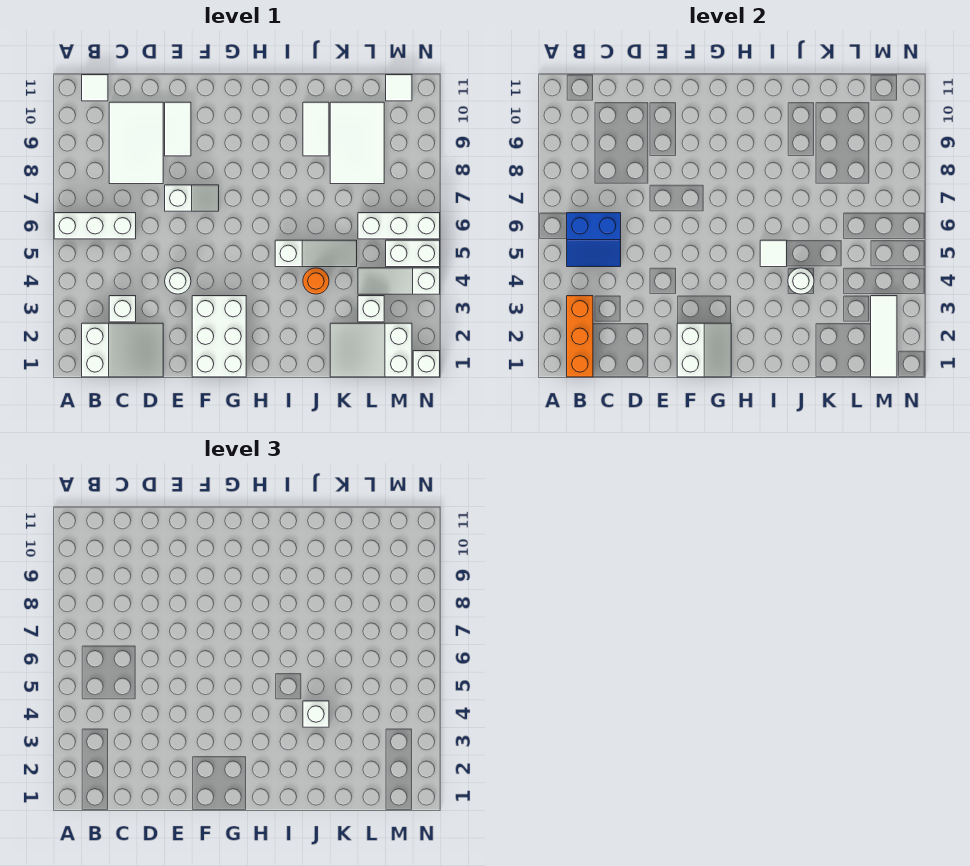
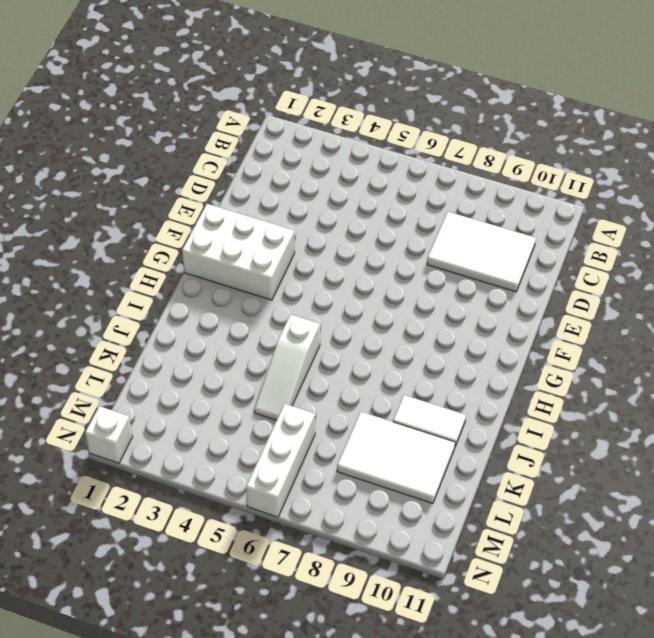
none -> white brick A6:C6 level 1
none -> white slope B1:D2 level 1 top B
none -> white tile B11 level 1

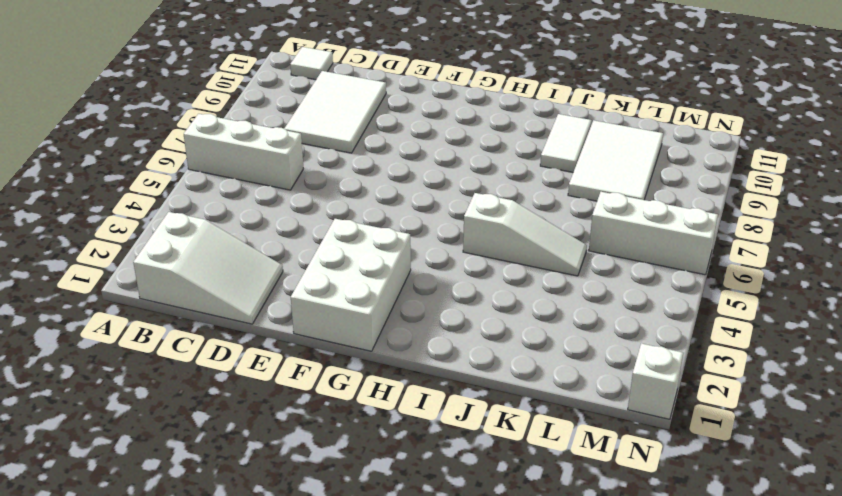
none -> white brick C3 level 1
none -> white round brick E4 level 1
none -> white slope E7:F7 level 1 top E

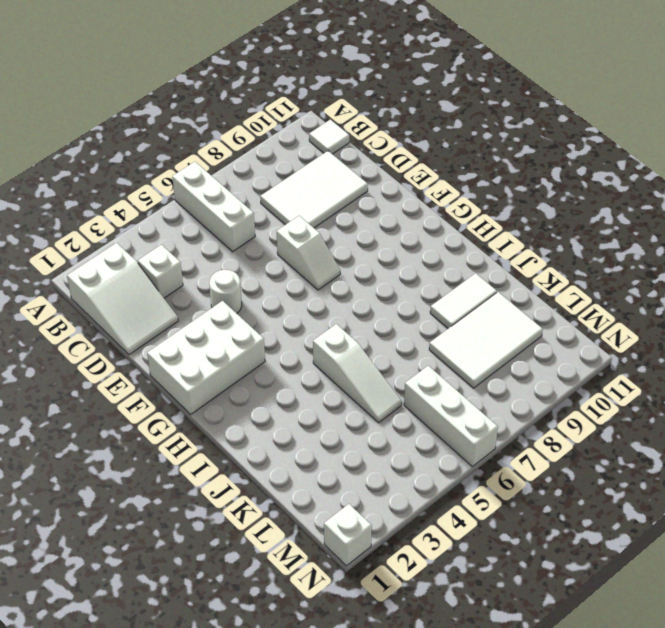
none -> white tile E9:E10 level 1
none -> orange round brick J4 level 1
none -> white slope K1:M2 level 1 top M

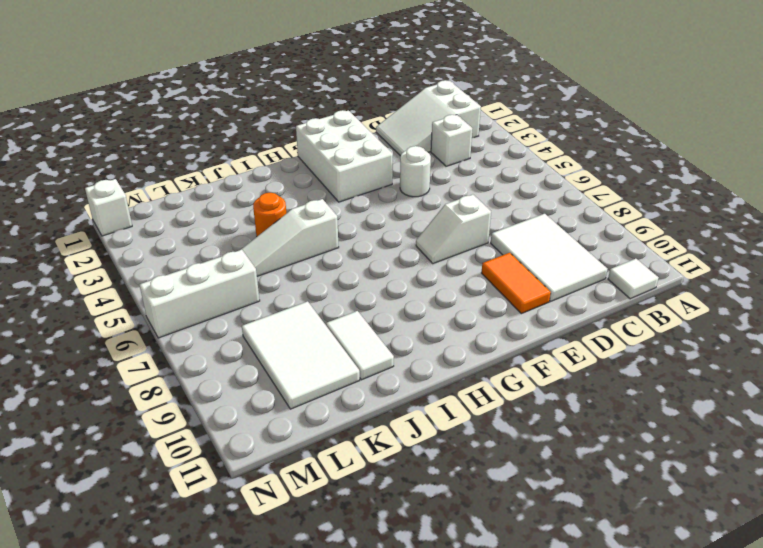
orange tile E9:E10 level 1 -> white tile E9:E10 level 1
none -> white brick A6:C6 level 1
none -> white slope K1:M2 level 1 top M
none -> white brick L3 level 1

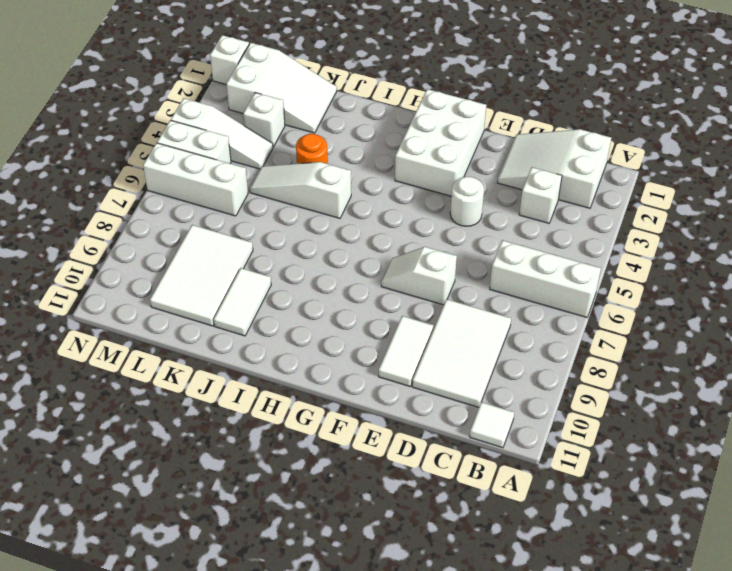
none -> white tile M11 level 1
none -> orange brick B1:B3 level 2
none -> blue slope B5:C6 level 2 top 6

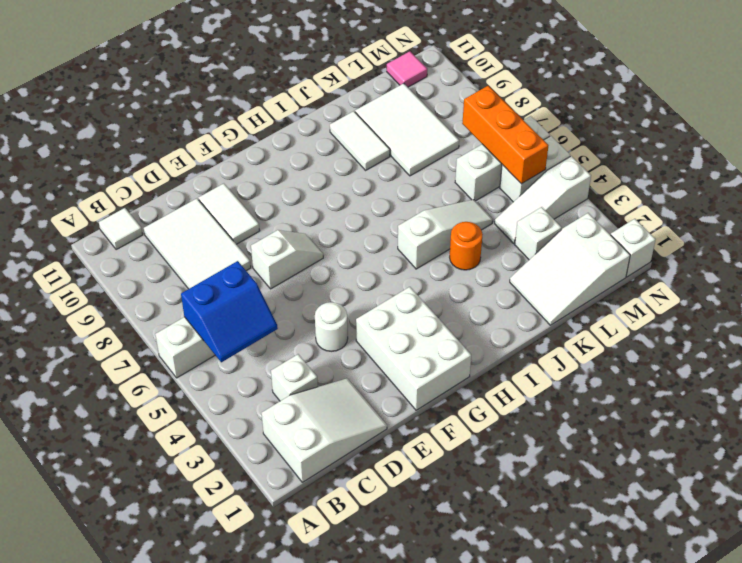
orange brick M5:M7 level 2 -> orange brick B1:B3 level 2
pink tile M11 level 1 -> white tile M11 level 1
none -> white slope F1:G2 level 2 top F
none -> white tile I5 level 2
none -> white round brick J4 level 2

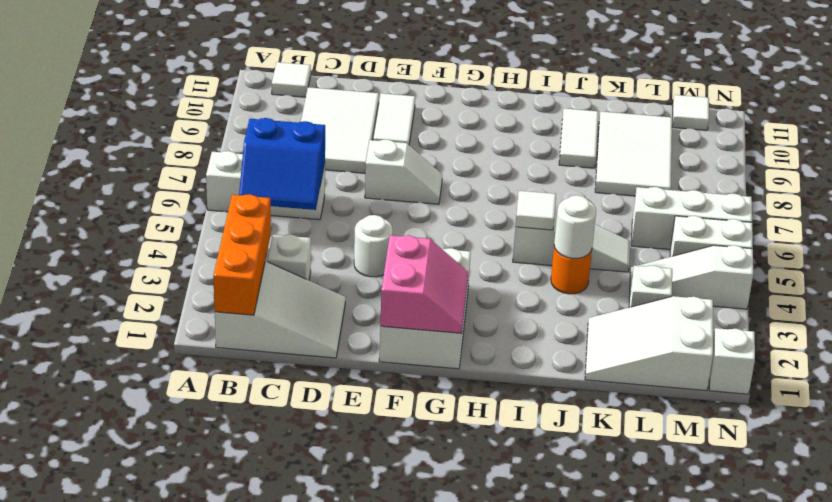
pink slope F1:G2 level 2 top F -> white slope F1:G2 level 2 top F
none -> white tile M1:M3 level 2
none -> white brick J4 level 3

